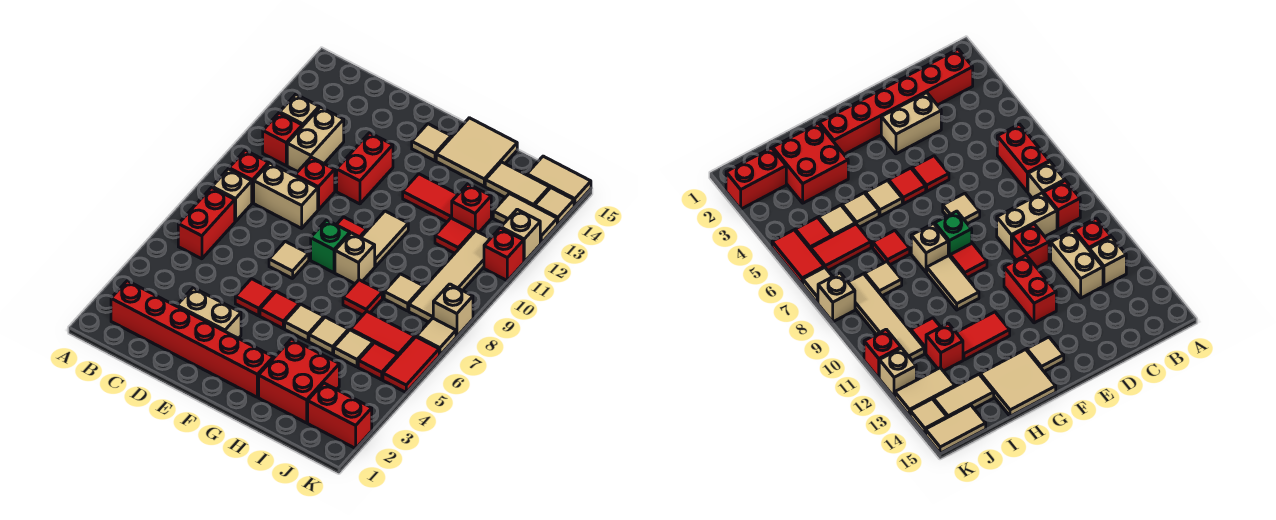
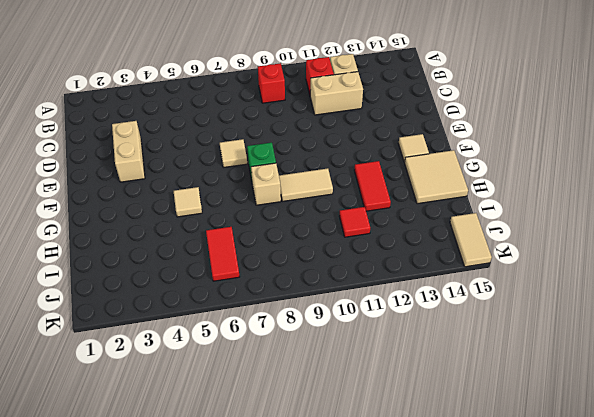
none -> red brick B2:G2 level 1
none -> red brick B6:B7 level 1
none -> tan brick B8 level 1
none -> tan brick C9:D9 level 1

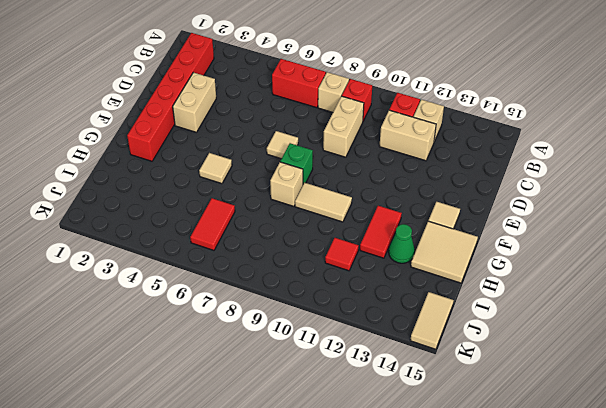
green cone H13 level 1 -> none
none -> red brick D10 level 1
none -> red tile E5 level 1
none -> red brick E11:E12 level 1
none -> red tile F5 level 1

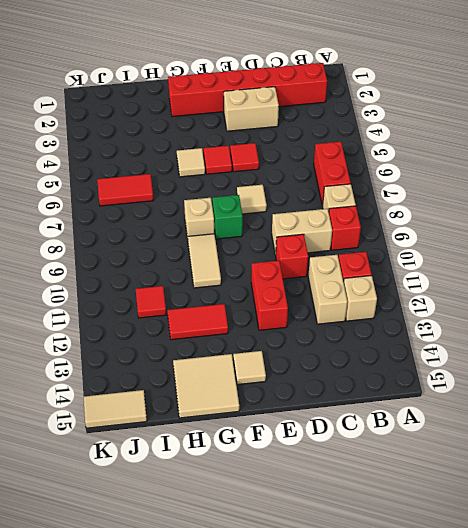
none -> red tile F9 level 1
none -> red brick H2:I3 level 1
none -> tan tile H5 level 1
none -> red tile H7 level 1

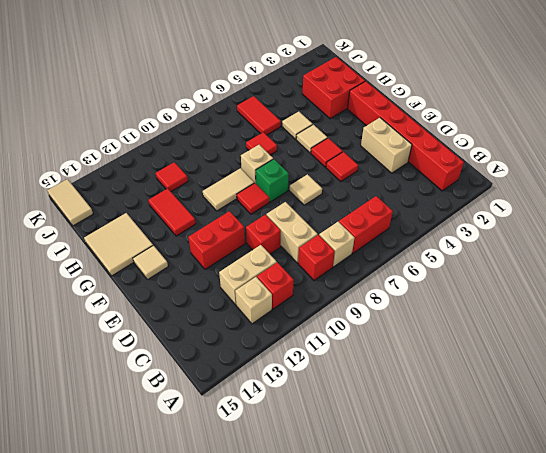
none -> tan tile I5 level 1
none -> tan tile I8 level 1
none -> red brick I12 level 1
none -> tan tile I14:J14 level 1

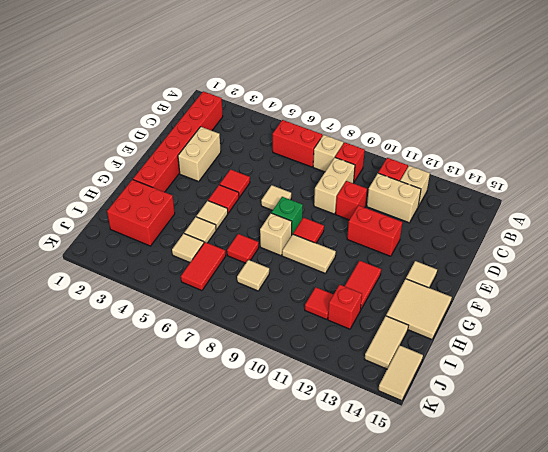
none -> red brick J2:K2 level 1
none -> red tile J5 level 1
none -> tan tile J8:J11 level 1
none -> tan tile J13:K13 level 1

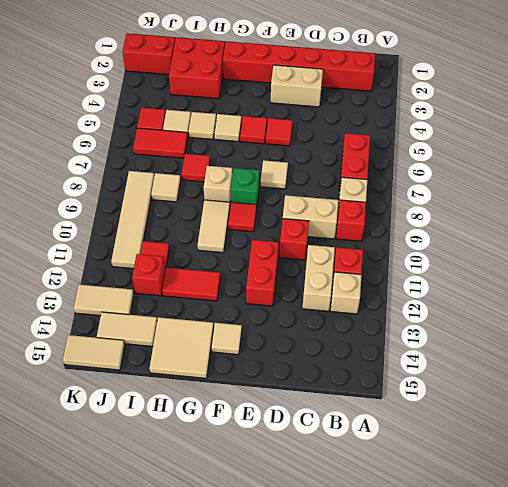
none -> red tile K5:K6 level 1
none -> tan tile K7 level 1
none -> tan brick K8 level 1
none -> red brick K11 level 1

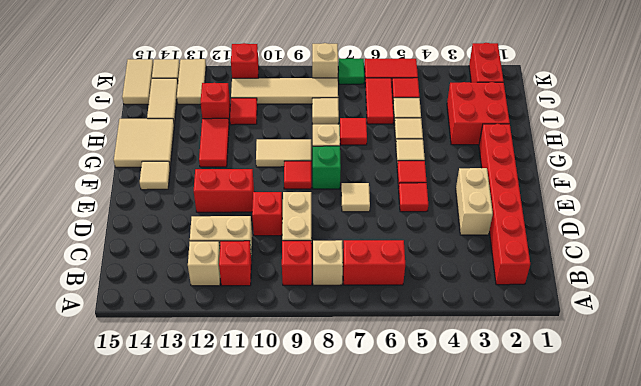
green tile K7 level 1 -> tan tile K7 level 1
none -> tan brick K12 level 1

